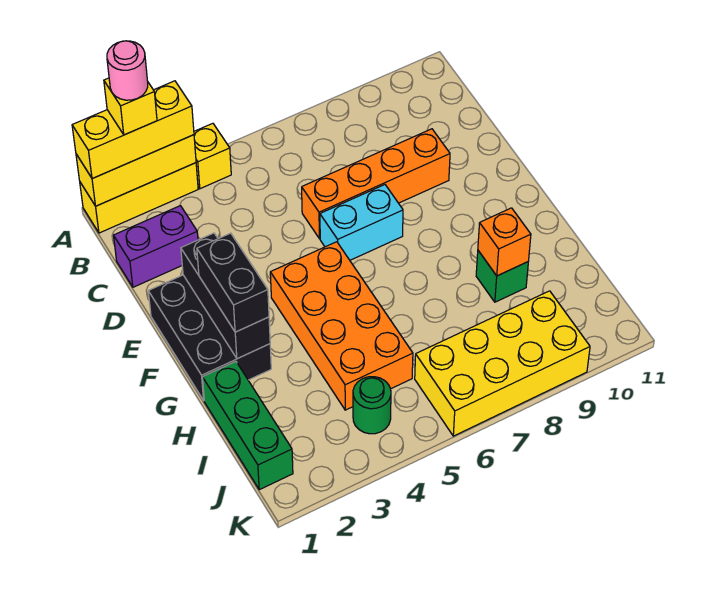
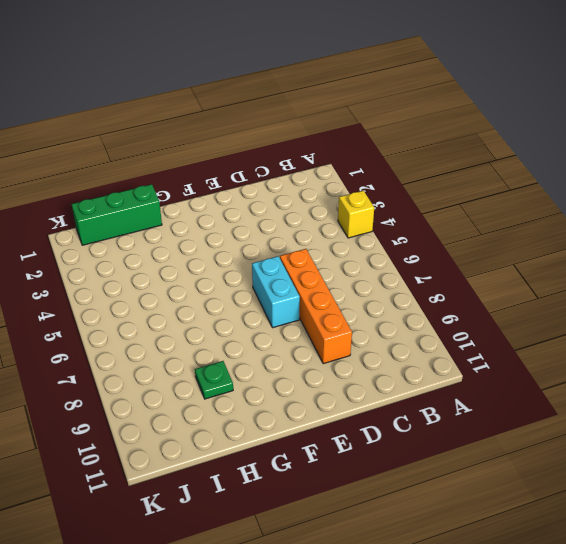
green plate H9 level 1 -> green brick H9 level 1
none -> yellow brick A1:A3 level 1
none -> purple brick C1:C2 level 1
none -> black brick E1:G2 level 1

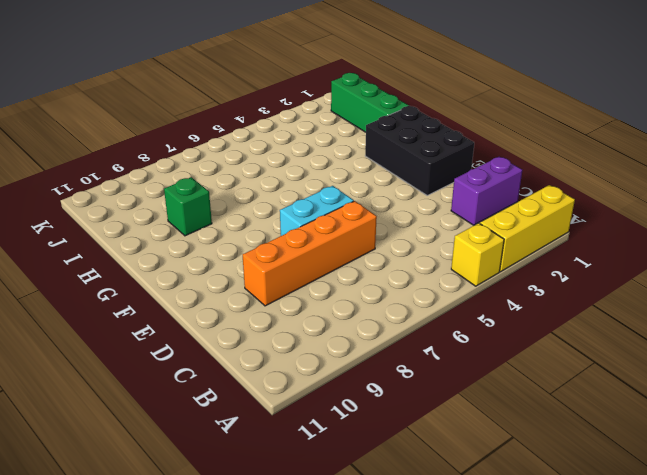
none -> orange brick F4:I5 level 1
none -> green round brick J4 level 1
none -> yellow brick J6:K9 level 1

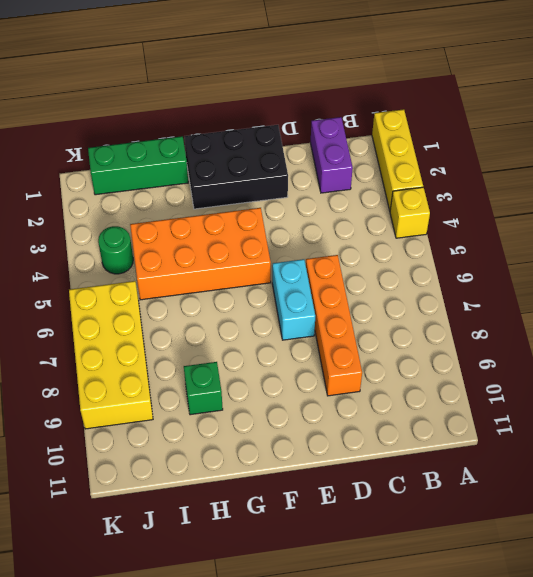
none -> yellow brick A1:A3 level 2
none -> black brick E2:G2 level 2
none -> orange brick H9 level 2

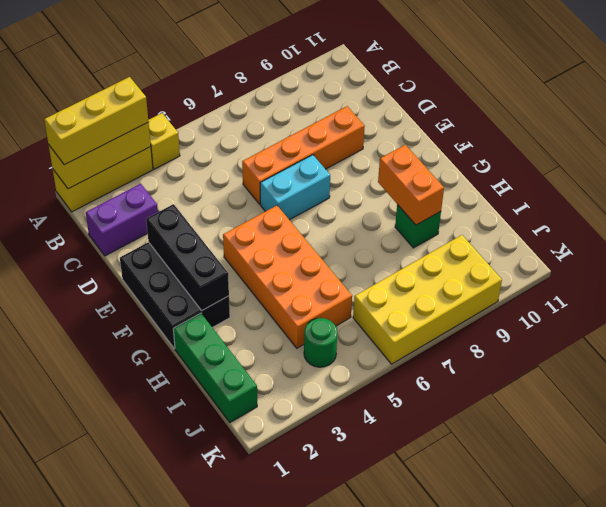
orange brick G9:H9 level 2 -> orange brick H9 level 2
none -> black brick F2:G2 level 3
none -> yellow brick A2 level 4
none -> pink round brick A2 level 5

